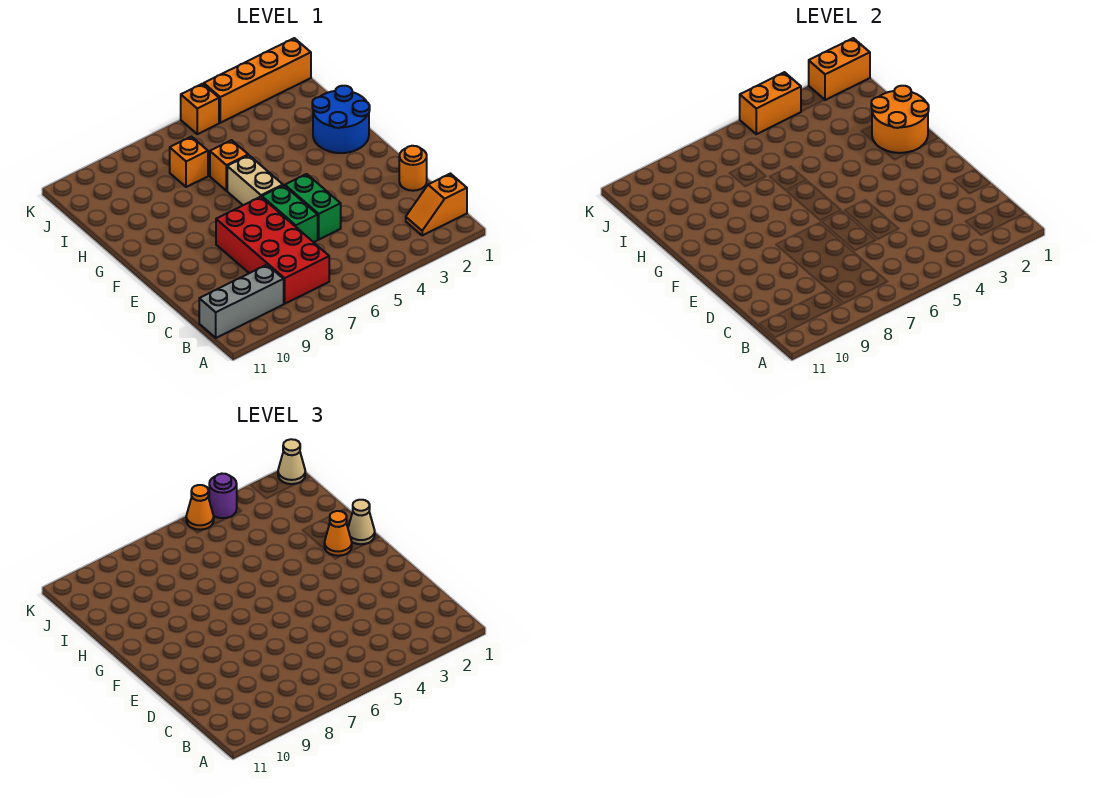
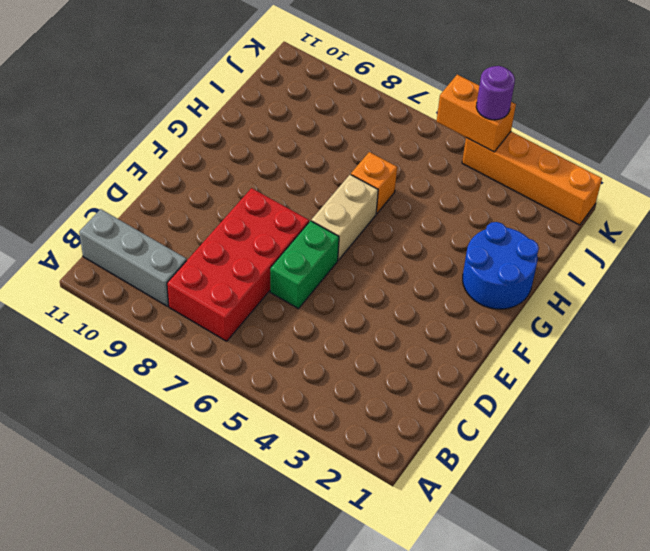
none -> orange slope B1:B2 level 1 top 1
none -> orange round brick D1 level 1
none -> green brick D5:E5 level 1

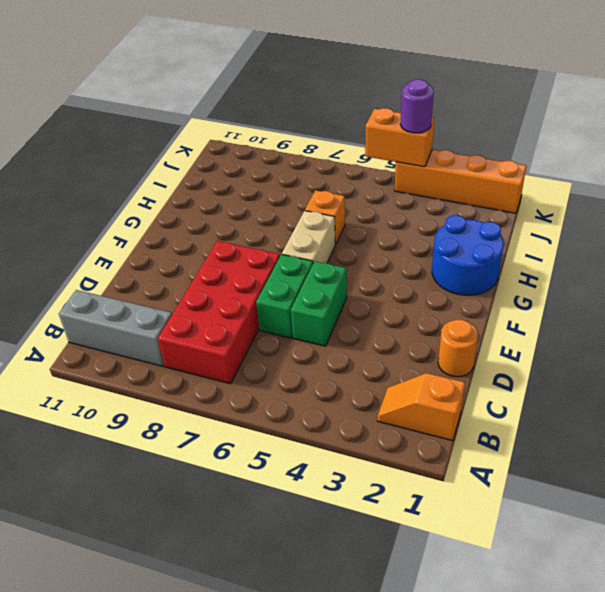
none -> orange brick I7 level 1
none -> orange brick K5 level 1
none -> orange round brick G1:H2 level 2

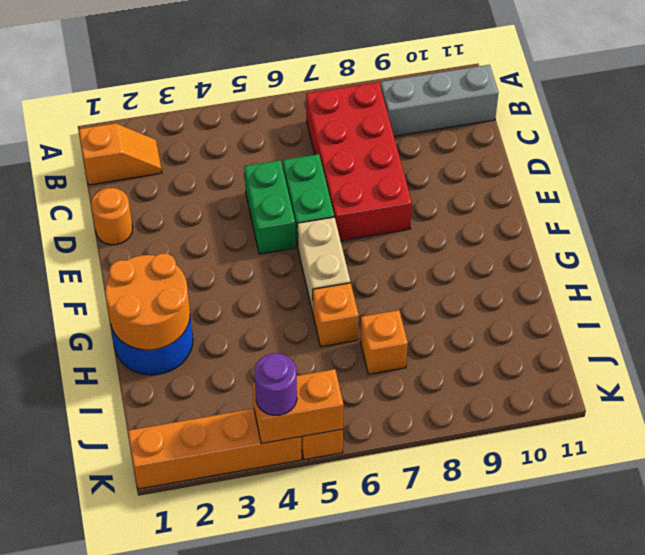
none -> orange brick K1:K2 level 2
none -> tan cone G1 level 3
none -> orange cone G2 level 3

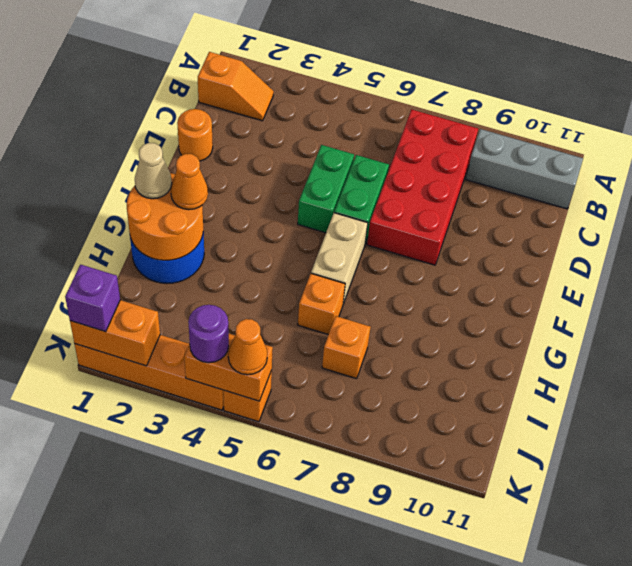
purple brick K1 level 3 -> tan cone K1 level 3

